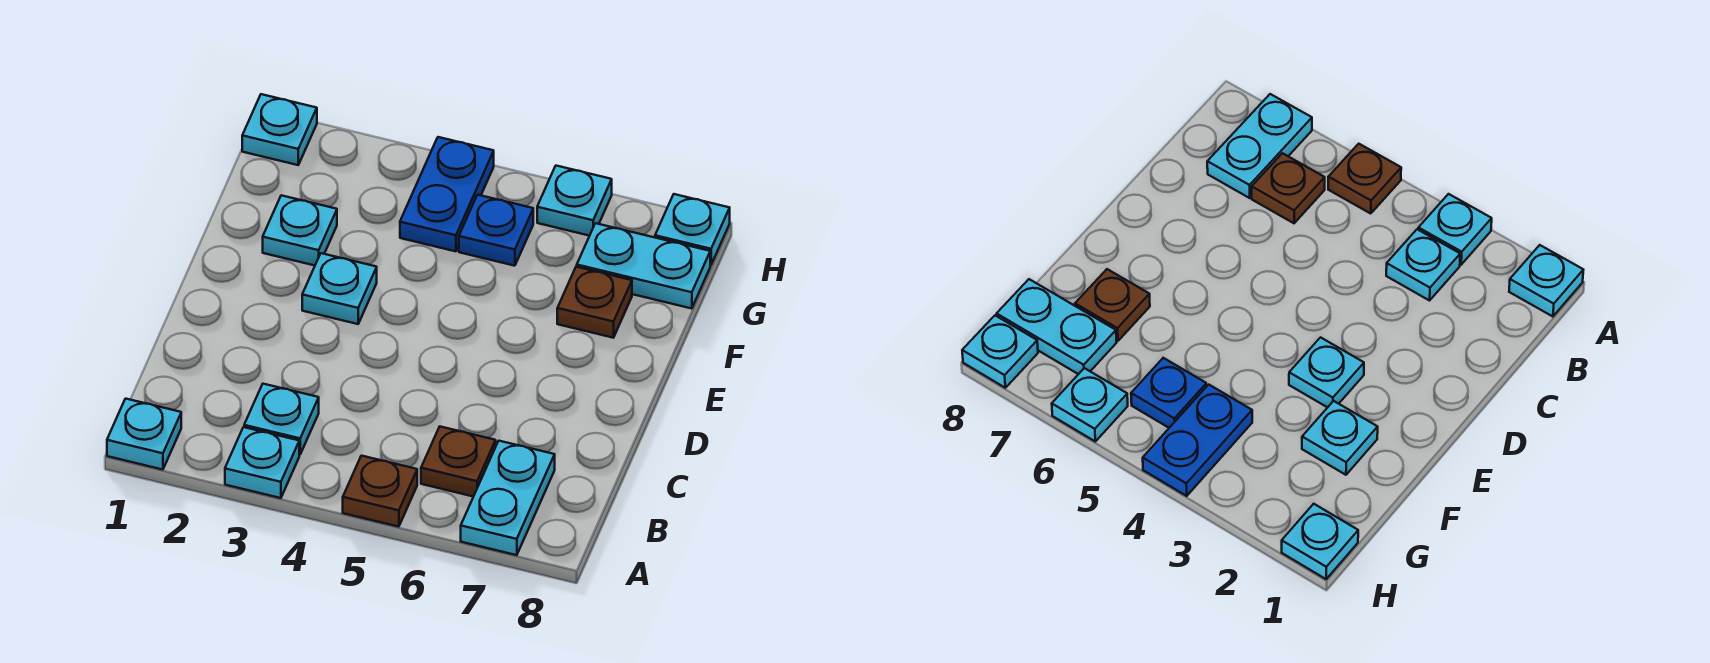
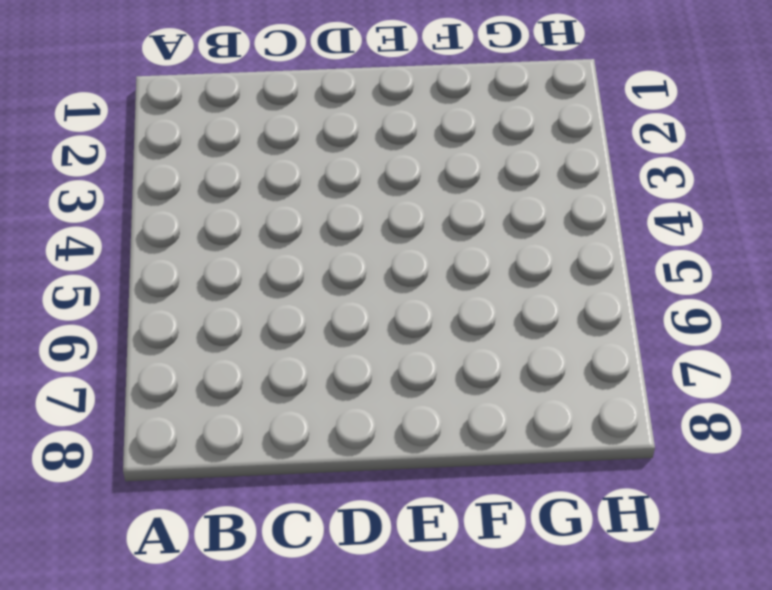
none -> cyan plate A1 level 1
none -> cyan plate A3 level 1
none -> brown plate A5 level 1

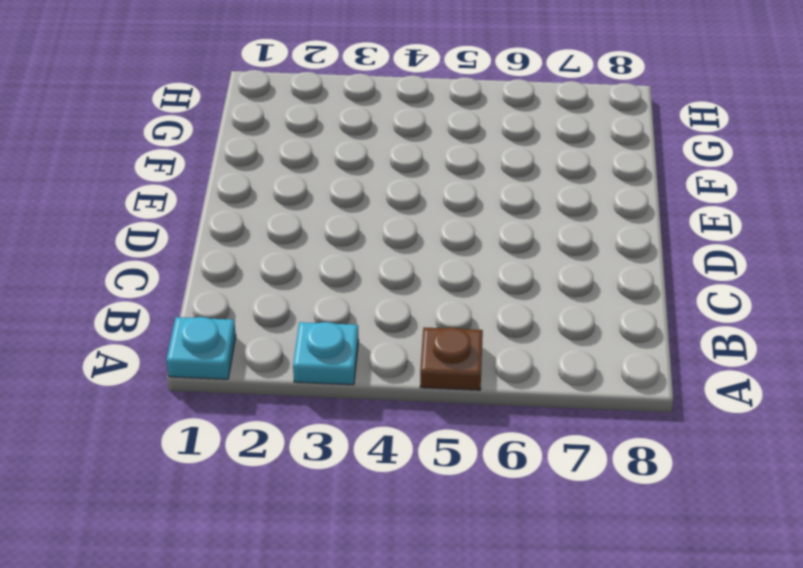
none -> cyan plate A7:B7 level 1
none -> cyan plate B3 level 1
none -> brown plate B6 level 1

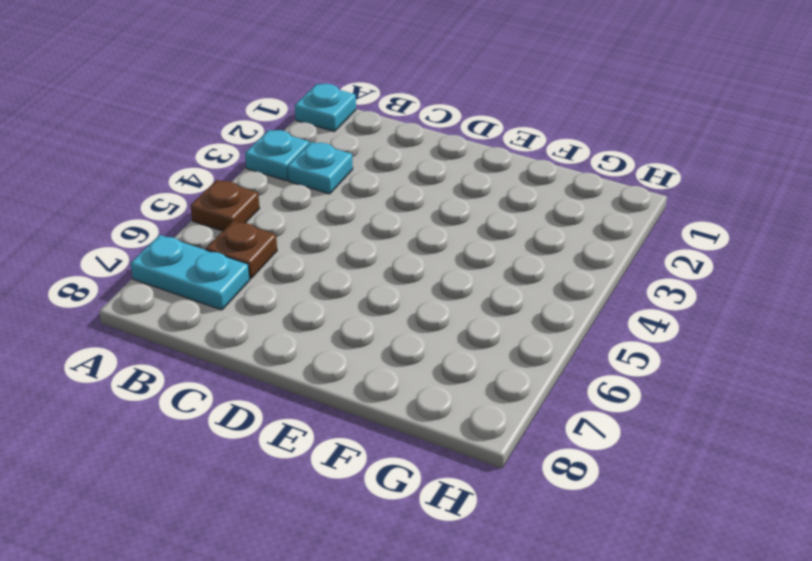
none -> cyan plate E3 level 1
none -> cyan plate F2 level 1
none -> brown plate F7 level 1

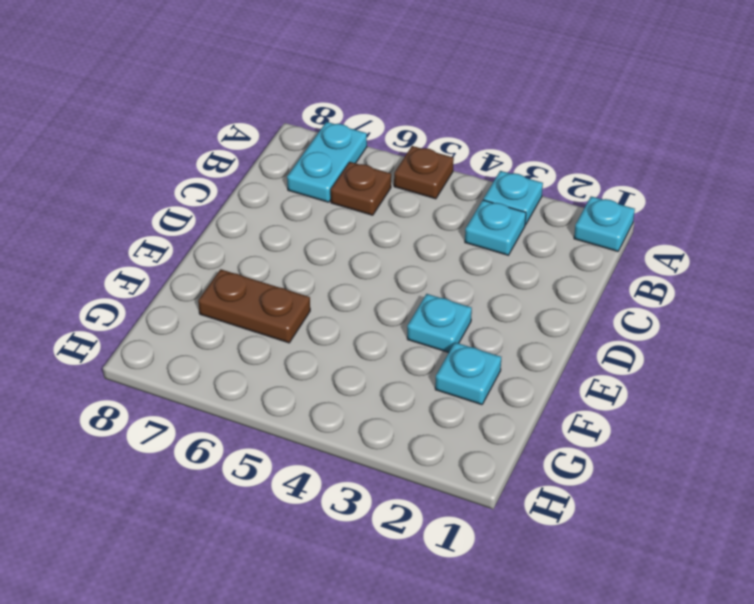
brown plate F6:F7 level 1 -> brown plate F7 level 1
none -> blue plate G4:H4 level 1
none -> blue plate G5 level 1
none -> cyan plate G7:G8 level 1

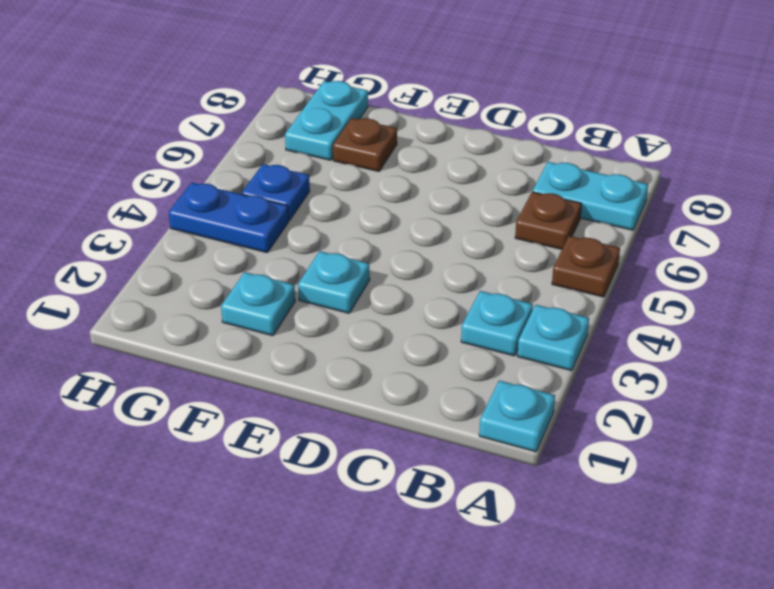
none -> cyan plate H1 level 1
none -> cyan plate H6 level 1
none -> cyan plate H8 level 1

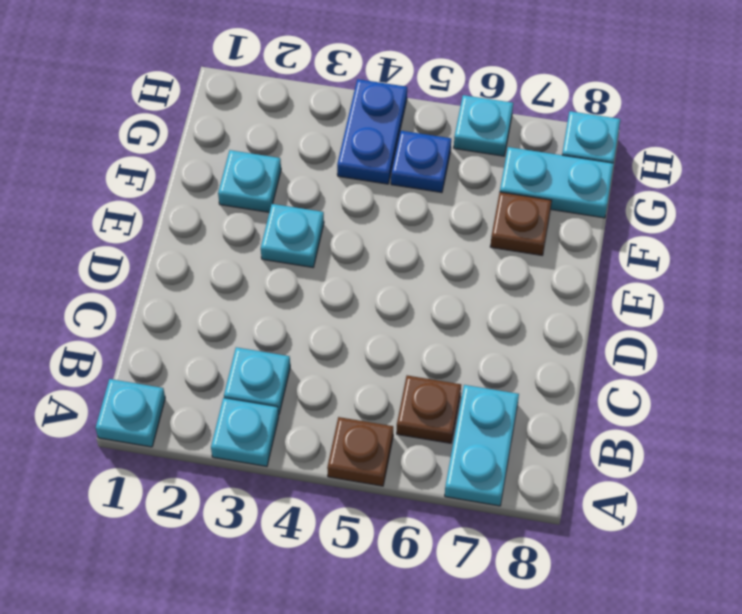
none -> cyan plate H1 level 1

